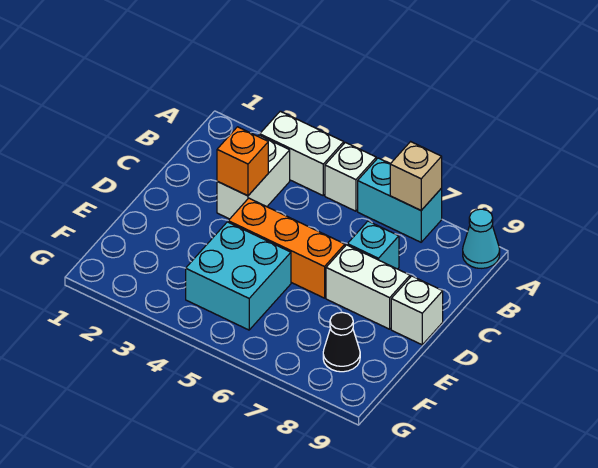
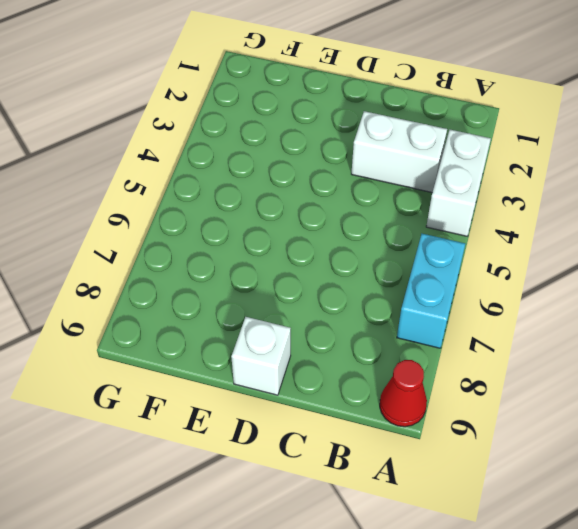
red cone A9 level 1 -> cyan cone A9 level 1
none -> white brick A5 level 1
none -> cyan brick C7 level 1
none -> orange brick D4:D6 level 1

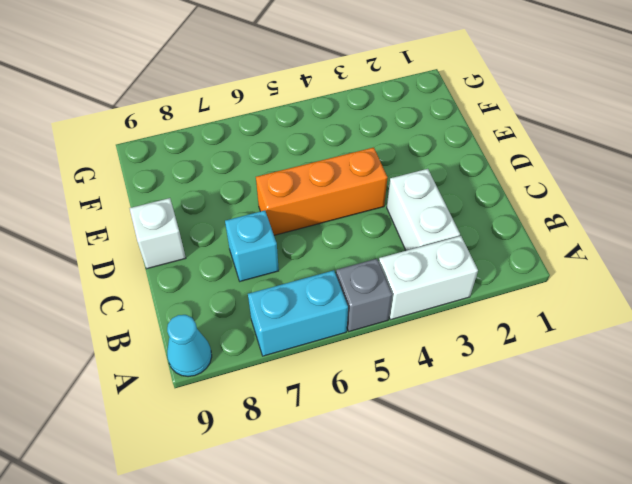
grey brick A5 level 1 -> white brick A5 level 1
none -> white brick D7:D8 level 1
none -> cyan brick E4:F5 level 1
none -> black cone F8 level 1

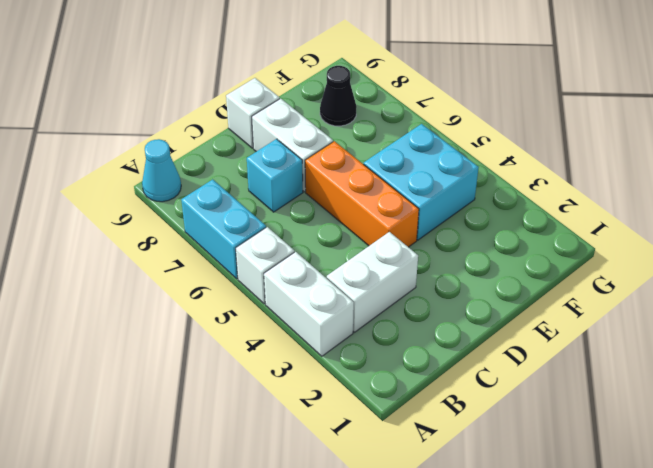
none -> tan brick A7 level 2
none -> orange brick C3 level 2

